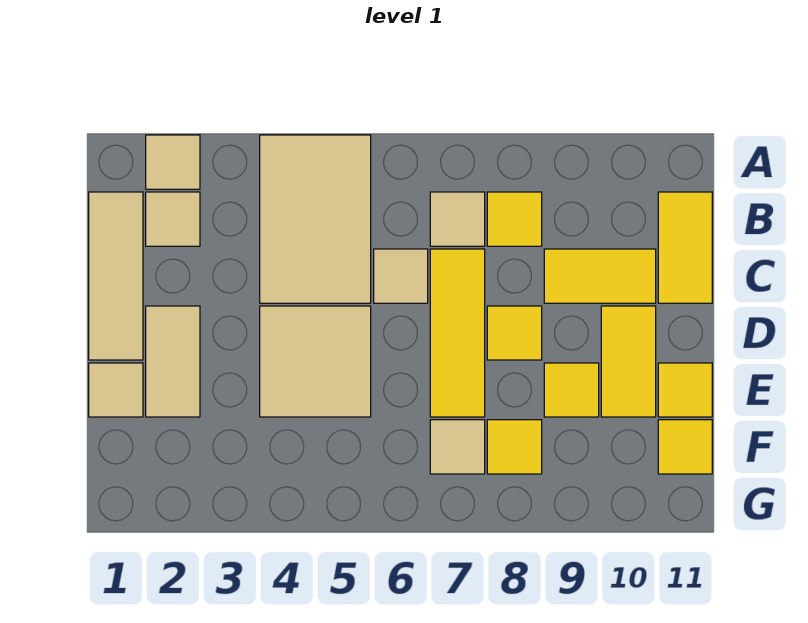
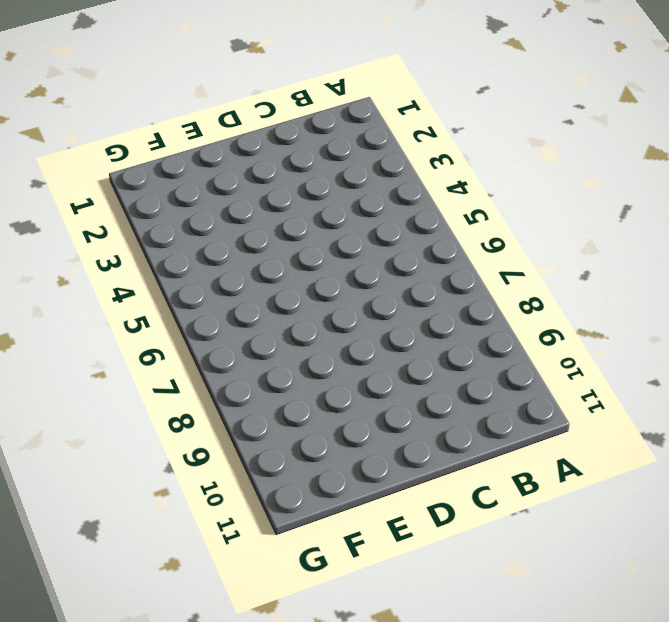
none -> tan tile A2 level 1
none -> tan tile A4:C5 level 1
none -> tan tile B1:D1 level 1

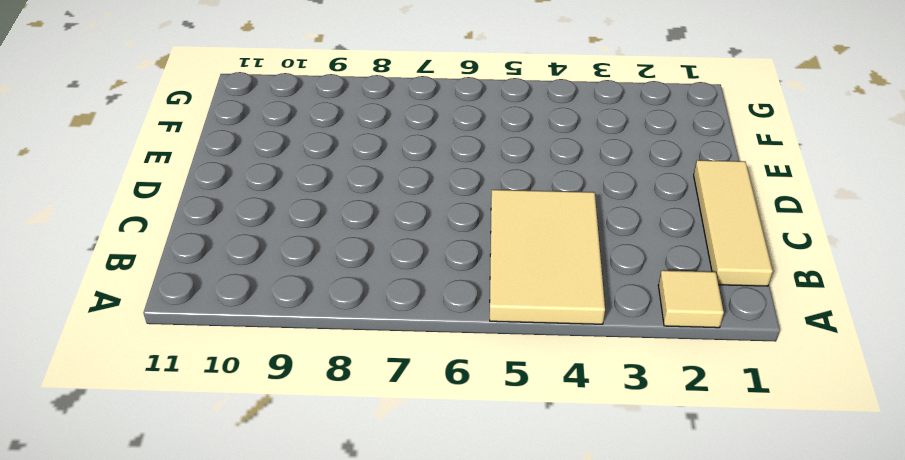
none -> tan tile B2 level 1
none -> tan tile B7 level 1
none -> yellow tile B8 level 1

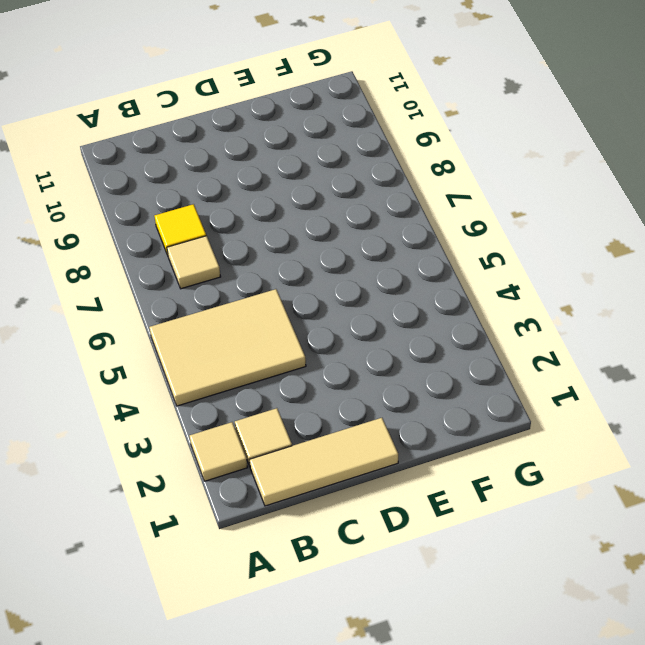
none -> yellow tile B11:C11 level 1
none -> tan tile C6 level 1
none -> yellow tile C7:E7 level 1

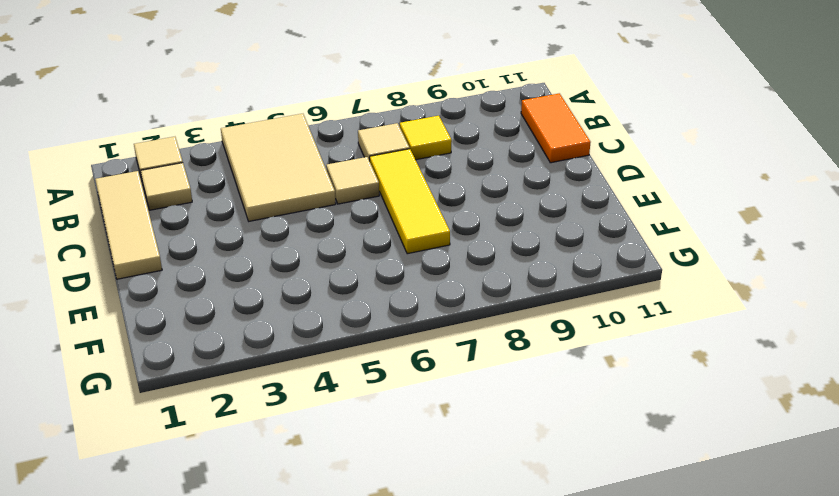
orange tile B11:C11 level 1 -> yellow tile B11:C11 level 1
none -> yellow tile C9:C10 level 1
none -> tan tile D2:E2 level 1
none -> tan tile D4:E5 level 1

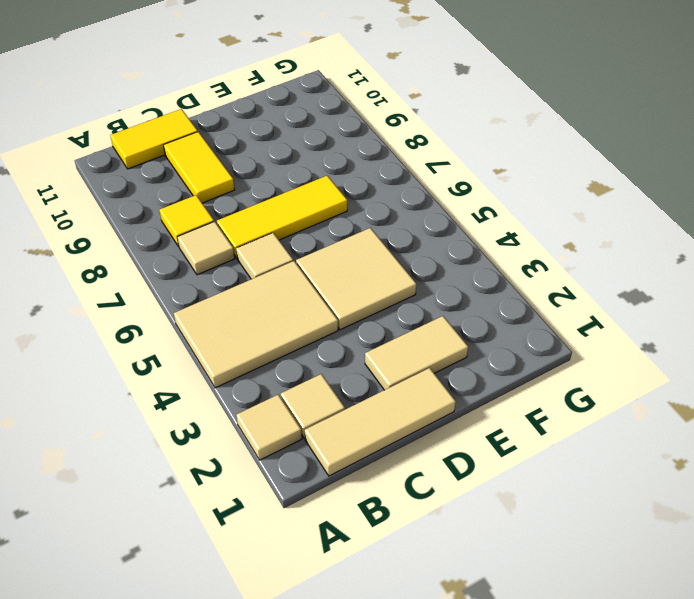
none -> yellow tile D8 level 1
none -> yellow tile D10:E10 level 1
none -> tan tile E1 level 1

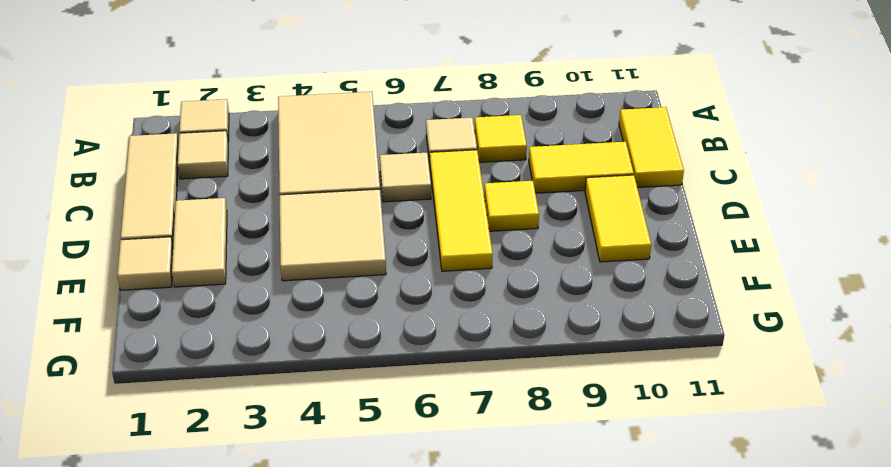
none -> yellow tile E9 level 1
none -> yellow tile E11 level 1
none -> tan tile F7 level 1

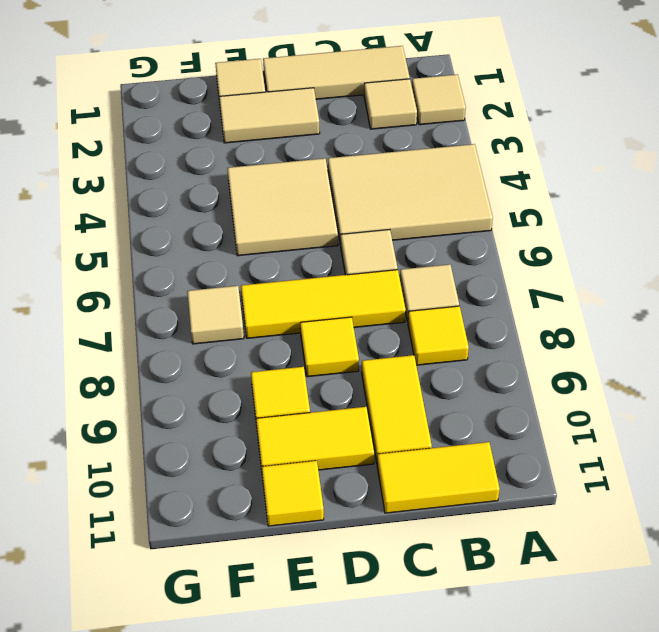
none -> yellow tile F8 level 1
none -> yellow tile F11 level 1

